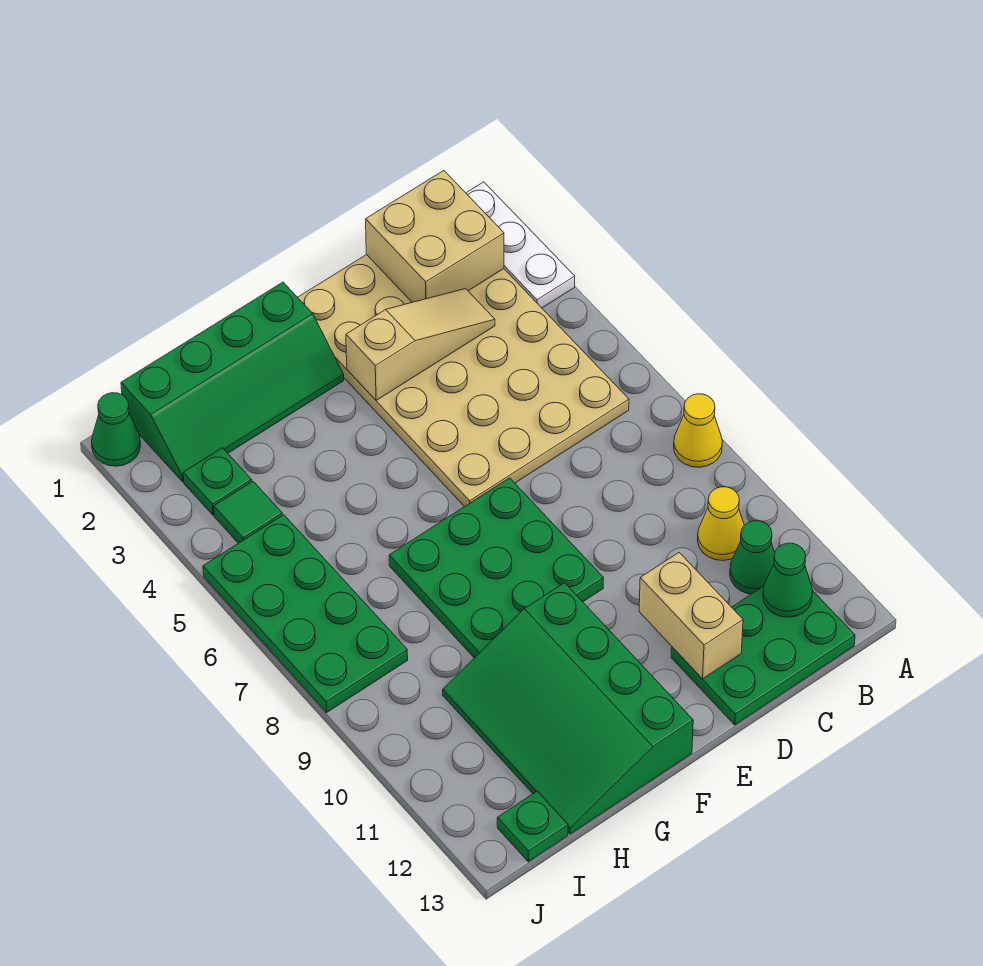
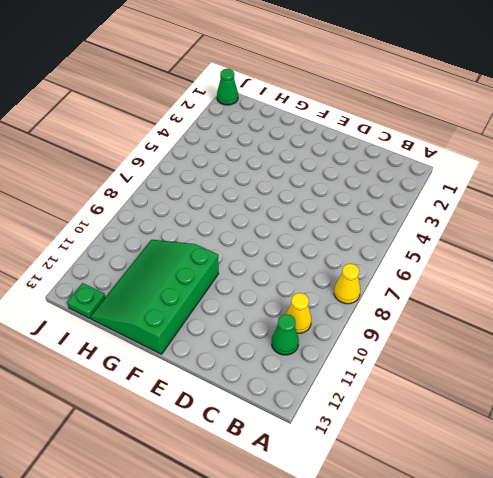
none -> white plate A1:A3 level 1
none -> tan plate B1:E6 level 1
none -> green plate B12:D13 level 1

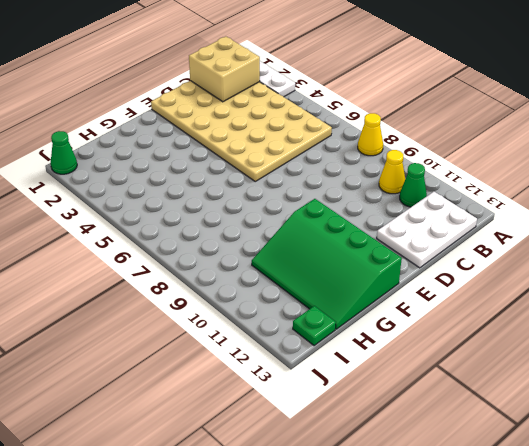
white plate B12:D13 level 1 -> green plate B12:D13 level 1
none -> green plate E7:G9 level 1
none -> green slope F1:I2 level 1 top 1
none -> green plate I3 level 1

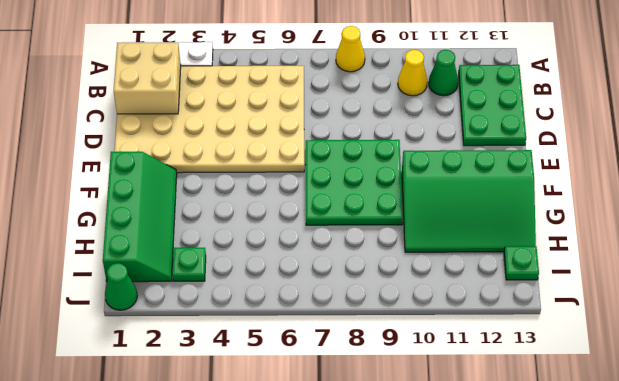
none -> green tile I4 level 1
none -> green plate I5:J8 level 1
none -> green cone B12 level 2

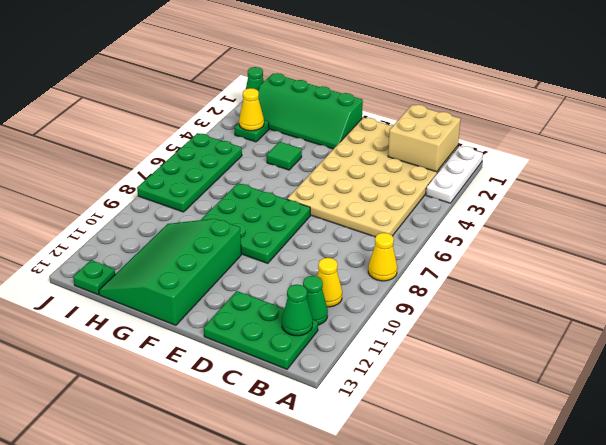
green tile G4 level 1 -> green tile I4 level 1
yellow cone I3 level 2 -> none
none -> tan slope C3:E3 level 2 top E
none -> tan brick D11:D12 level 2

